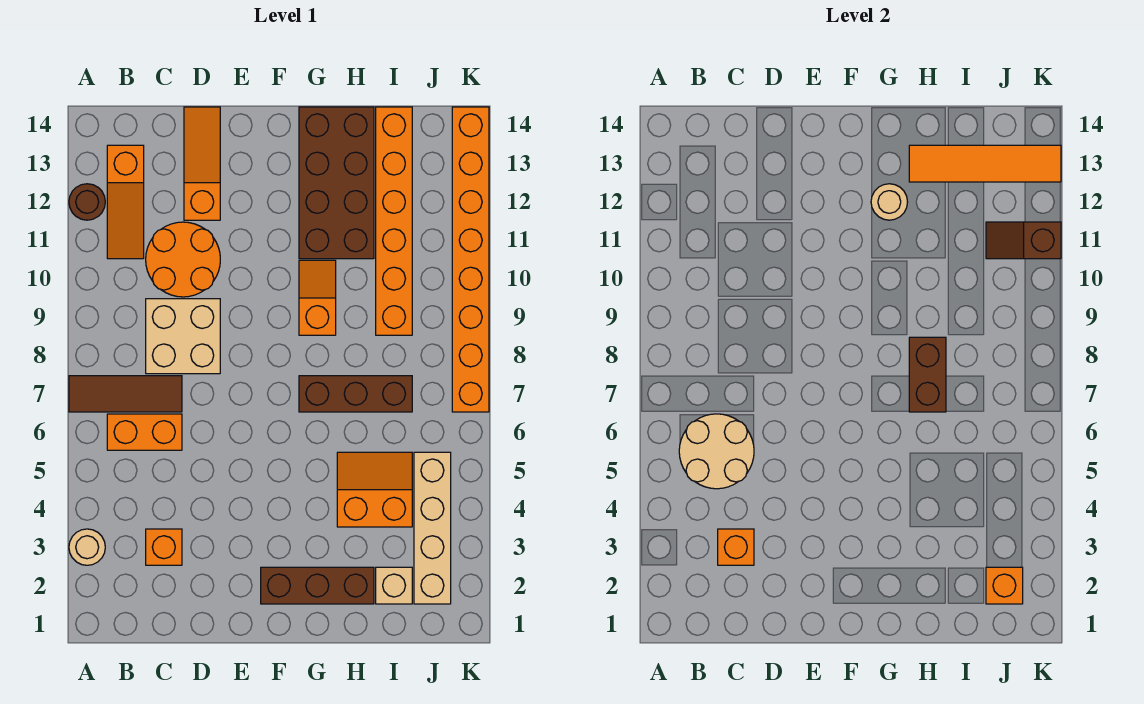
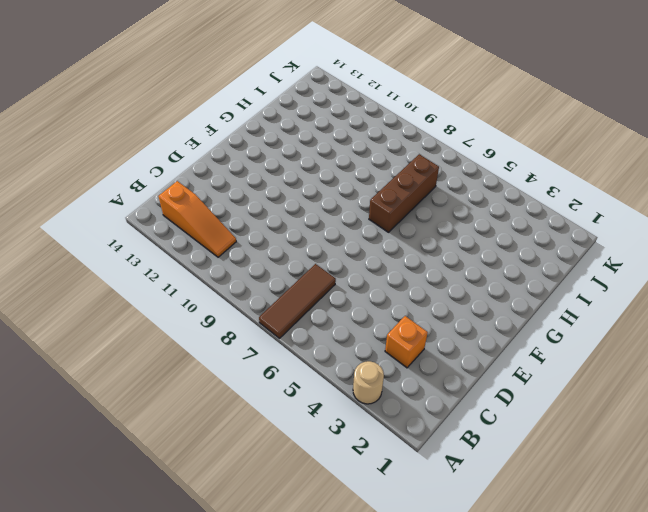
none -> brown round brick A12 level 1
none -> orange brick B6:C6 level 1
none -> tan brick C8:D9 level 1

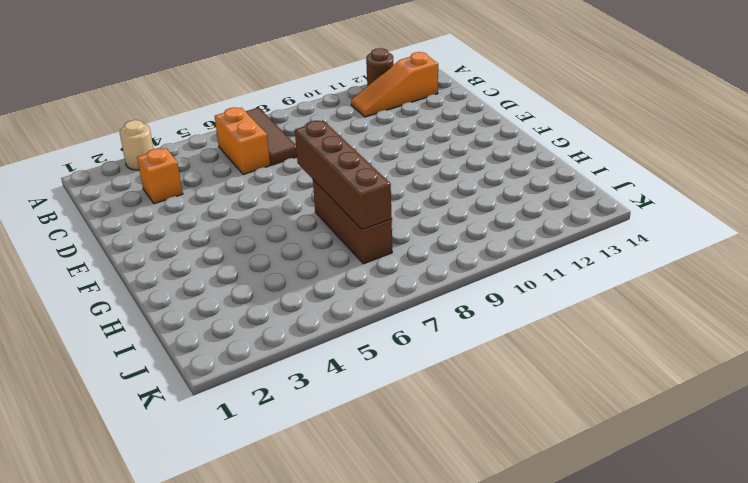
brown brick F7:I7 level 2 -> brown brick H7:H8 level 2
none -> tan brick C8:D9 level 1
none -> orange round brick C10:D11 level 1
none -> orange slope D12:D14 level 1 top 12

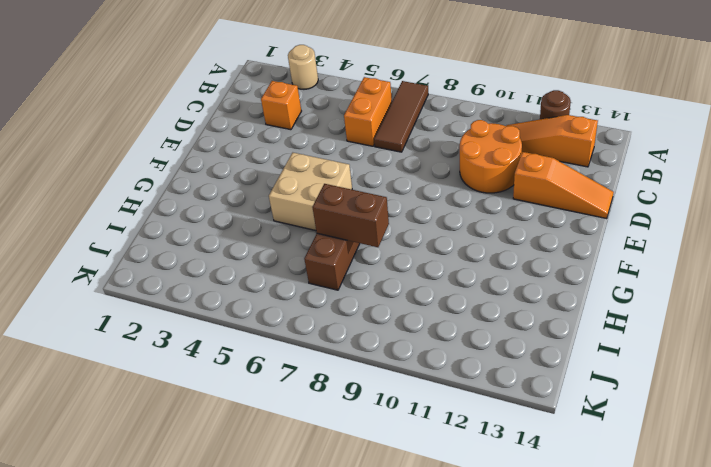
tan brick F5:G6 level 1 -> tan brick C8:D9 level 1
none -> brown brick F2:H2 level 1
none -> orange slope G9:G10 level 1 top 9
none -> brown brick G11:H14 level 1

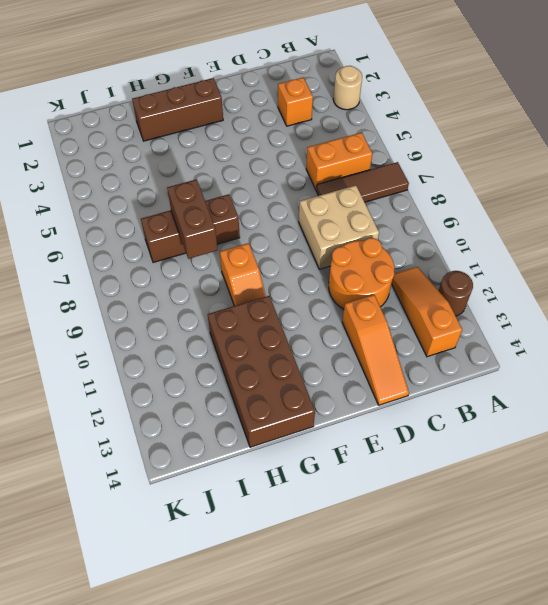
none -> orange slope H4:I5 level 1 top 4
none -> tan brick I2 level 1
none -> orange brick I9:I14 level 1

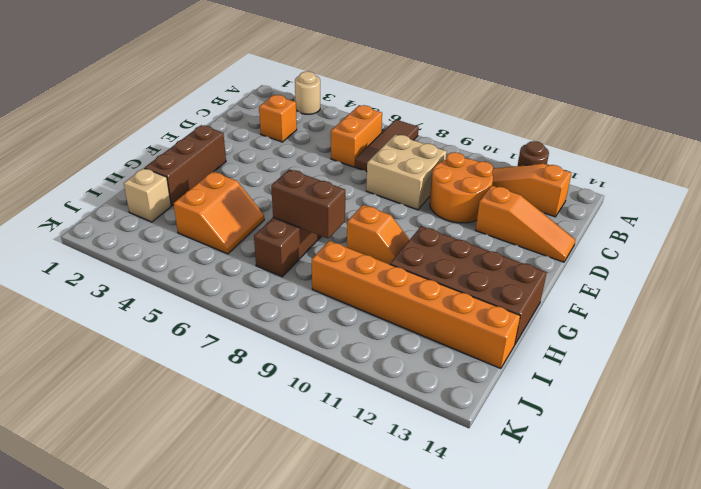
none -> tan brick J2:J5 level 1
none -> orange brick K7:K14 level 1
none -> tan round brick B5:C6 level 2

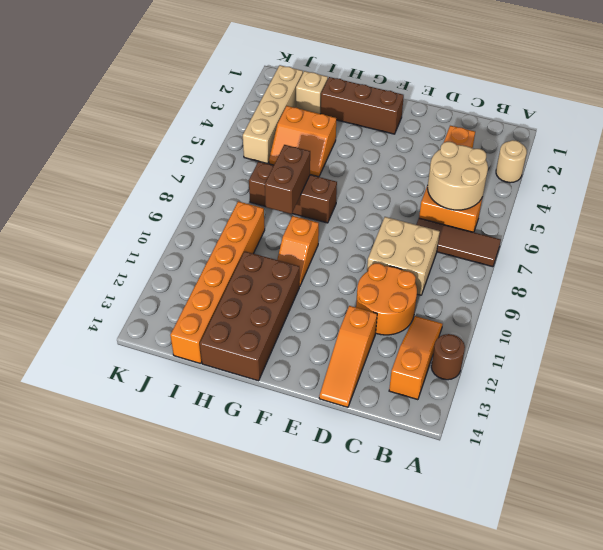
none -> orange brick K7:K14 level 1
none -> orange brick C3 level 2
none -> tan round brick G12 level 2

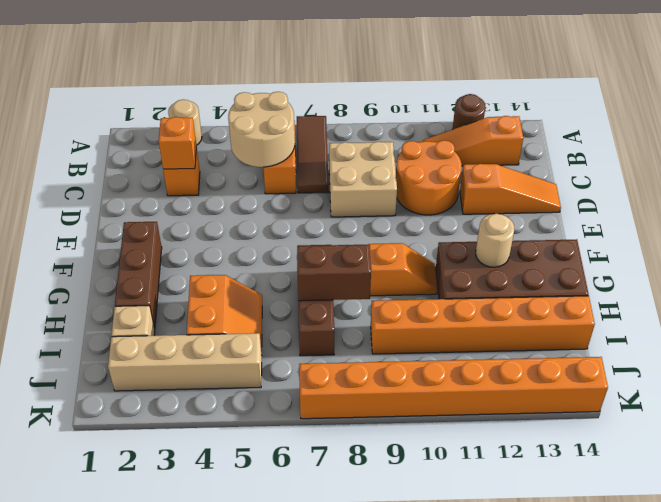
none -> orange tile H13:K13 level 2
none -> orange brick J2 level 2
none -> brown slope J11:K11 level 2 top K

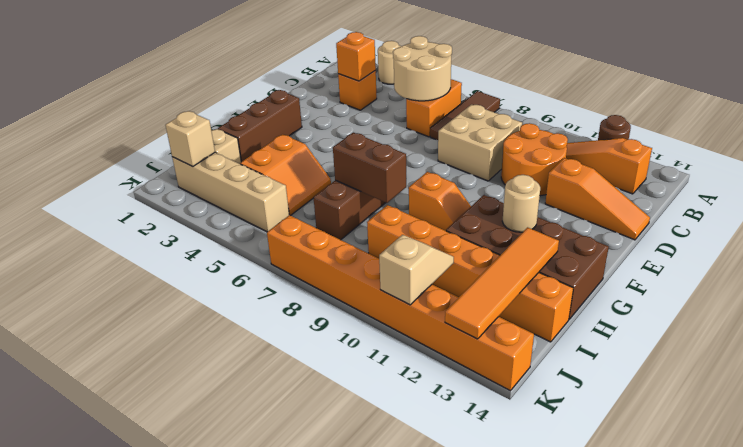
tan brick J2 level 2 -> orange brick J2 level 2
tan slope J11:K11 level 2 top K -> brown slope J11:K11 level 2 top K

